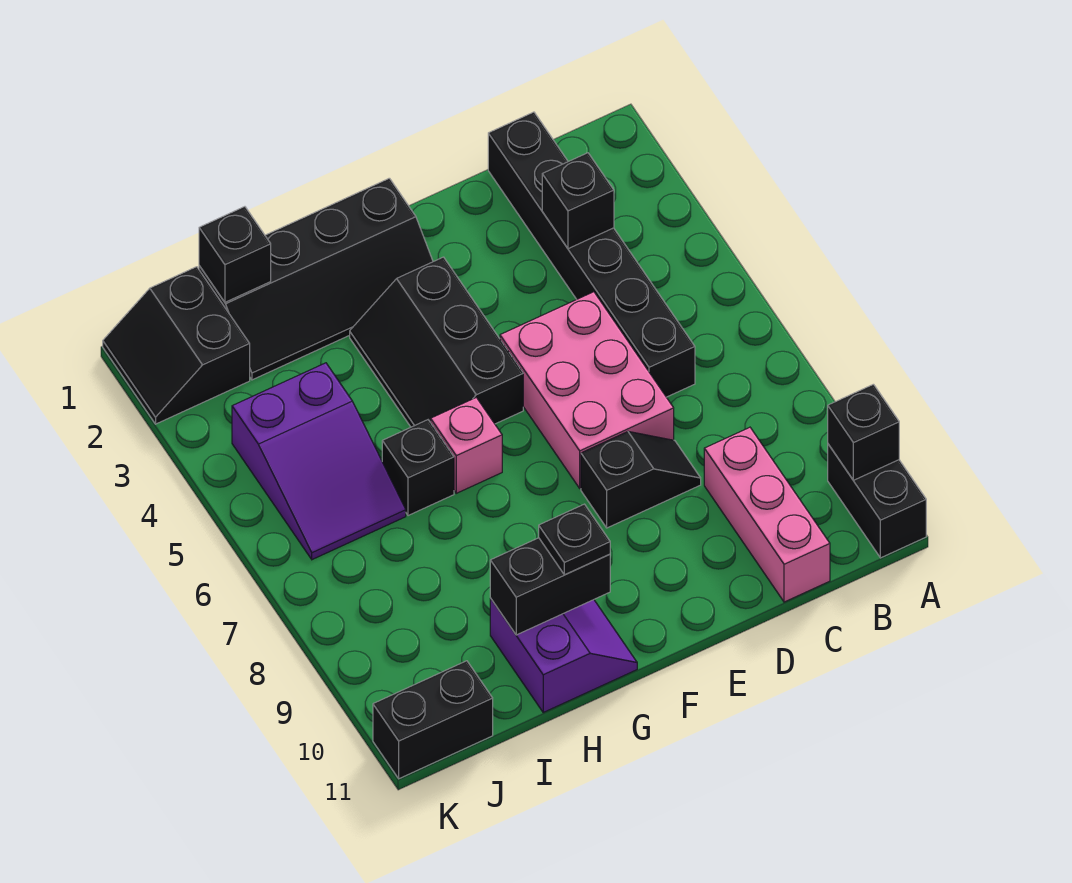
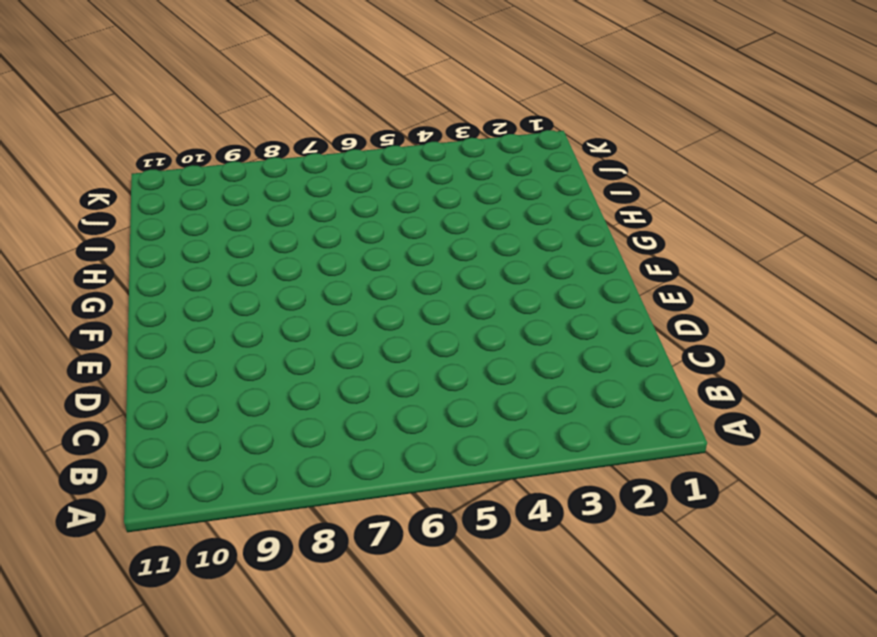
none -> black brick A10:A11 level 1
none -> black brick C1:C6 level 1
none -> pink brick C9:C11 level 1

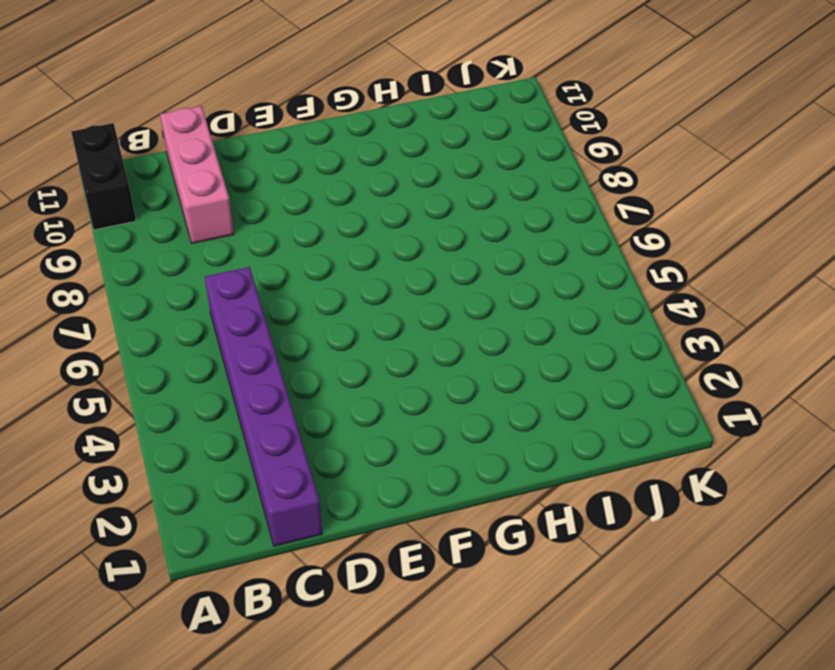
purple brick C1:C6 level 1 -> black brick C1:C6 level 1
none -> pink brick D5:E7 level 1
none -> black slope D8:E8 level 1 top E
none -> black slope F1:I2 level 1 top 1

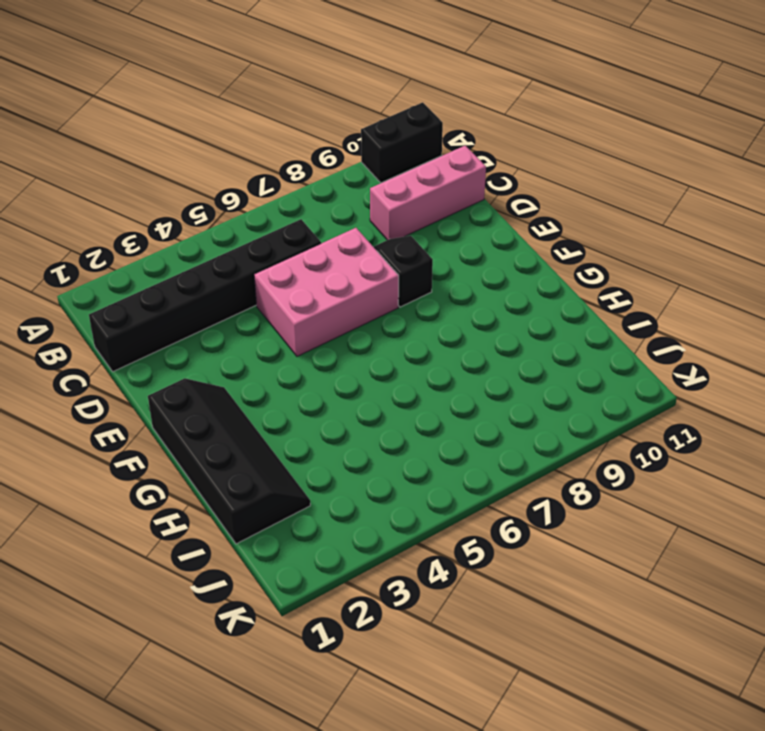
none -> black slope F3:G5 level 1 top F
none -> pink brick G6 level 1
none -> purple slope G10:H11 level 1 top H

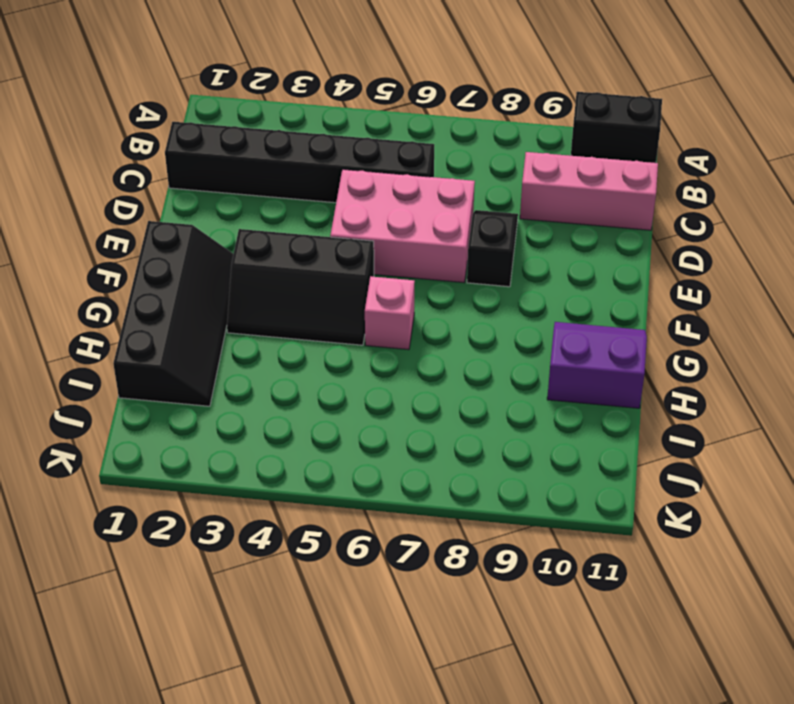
none -> black brick H6 level 1
none -> purple slope I4:J6 level 1 top 4
none -> black slope J1:K2 level 1 top J

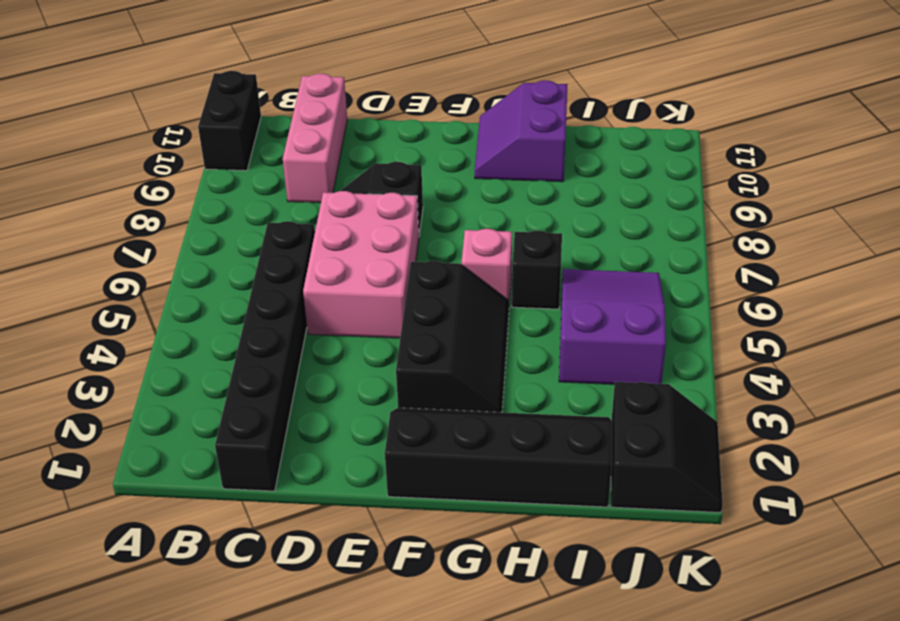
none -> black brick J11:K11 level 1
none -> black brick A10 level 2
none -> black brick C3 level 2

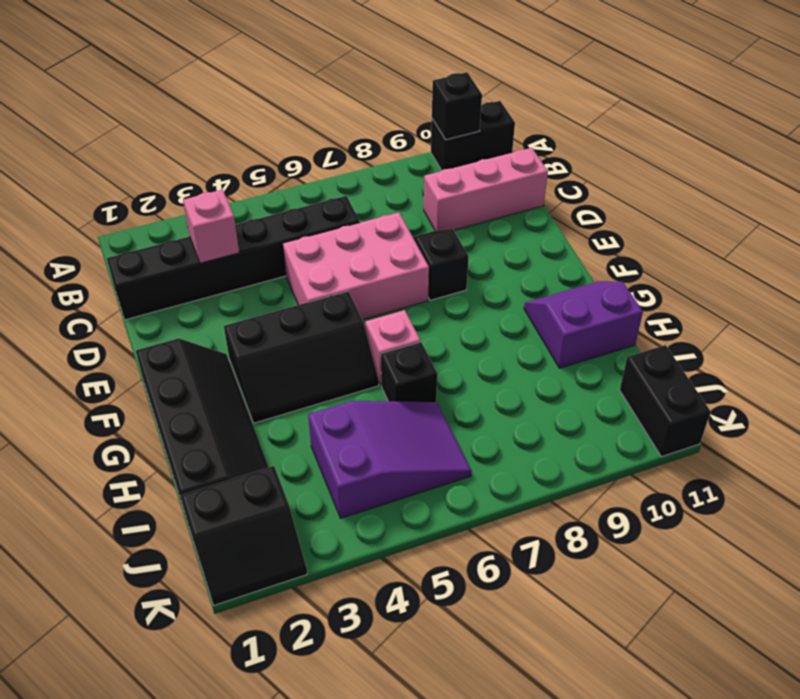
pink brick C3 level 2 -> black brick C3 level 2
none -> black brick G10:H10 level 2
none -> black brick I1 level 2
none -> black plate G10 level 3

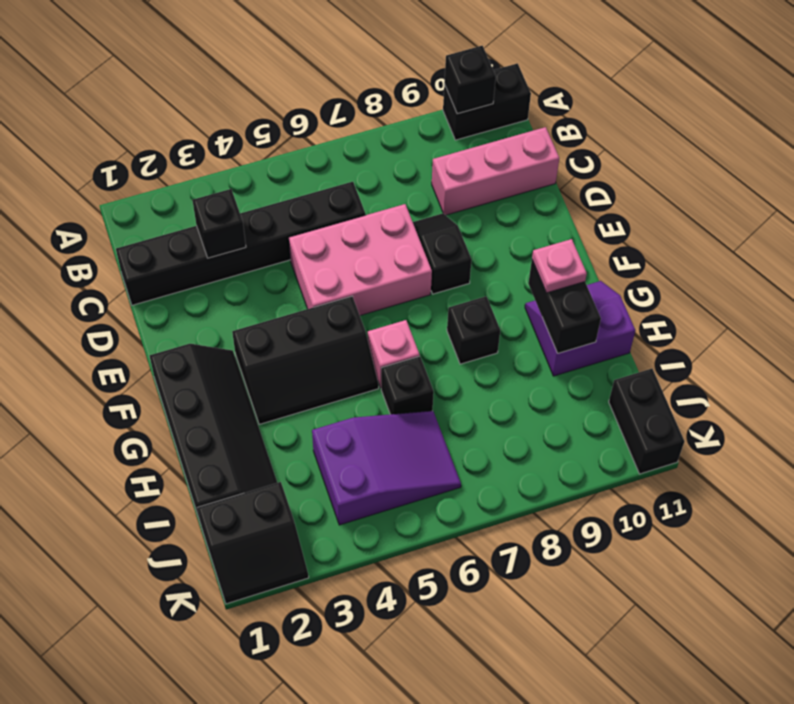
black brick G8 level 1 -> black brick I1 level 2
pink plate G10 level 3 -> black plate G10 level 3

